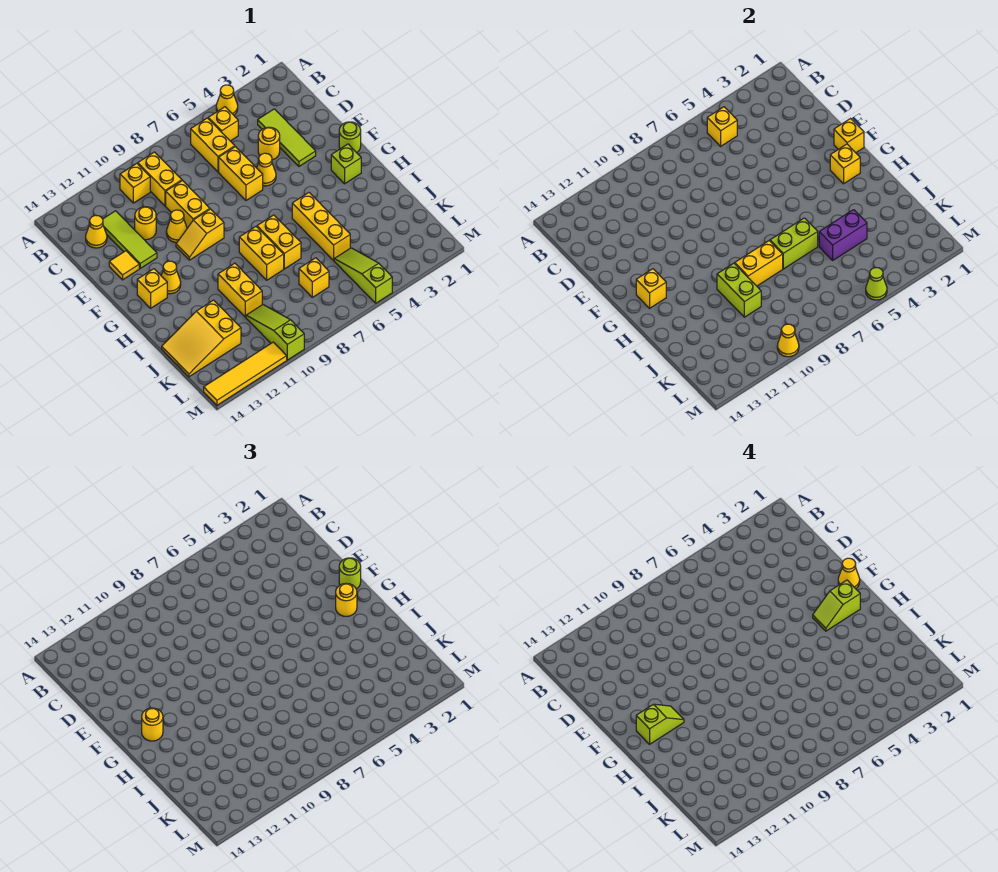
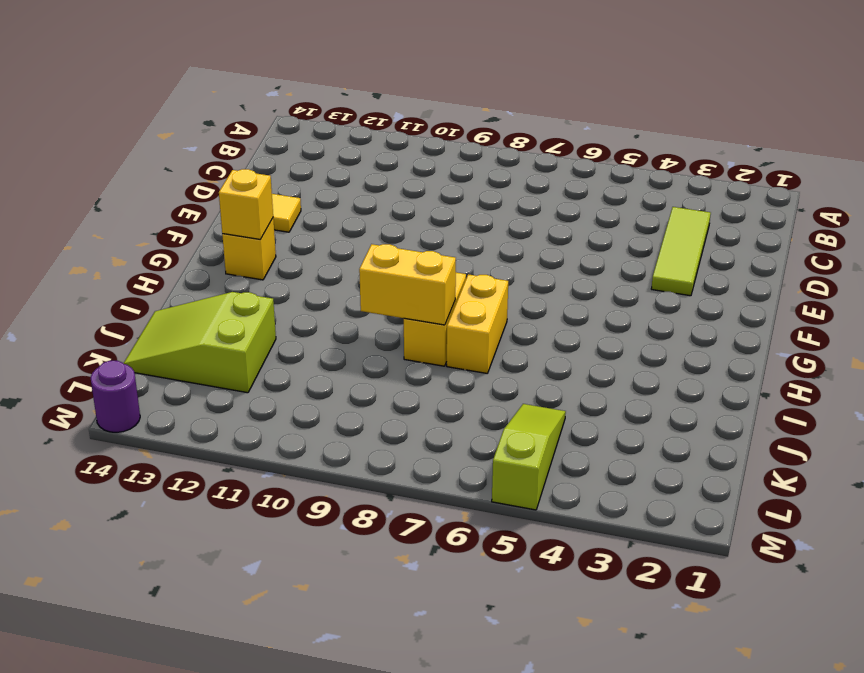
lime slope J12:K14 level 1 top 12 -> yellow slope J12:K14 level 1 top 12
purple round brick M14 level 1 -> yellow tile M11:M14 level 1
none -> yellow cone A4 level 1
none -> yellow brick B5 level 1
none -> yellow brick B6:C6 level 1
none -> yellow brick B9:C9 level 1

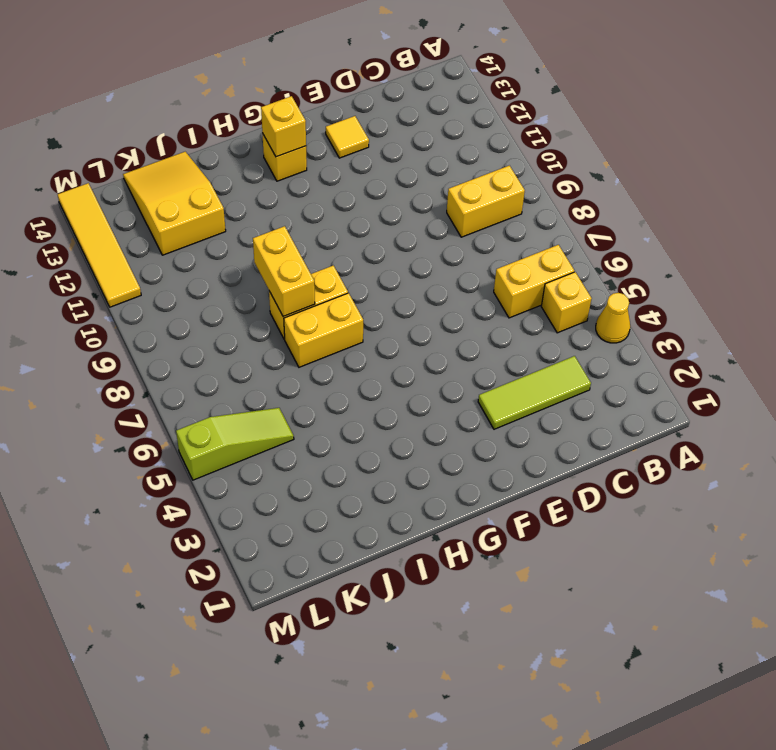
none -> yellow brick B10 level 1
none -> lime tile C12:E12 level 1
none -> yellow cone C13 level 1
none -> yellow round brick D4 level 1

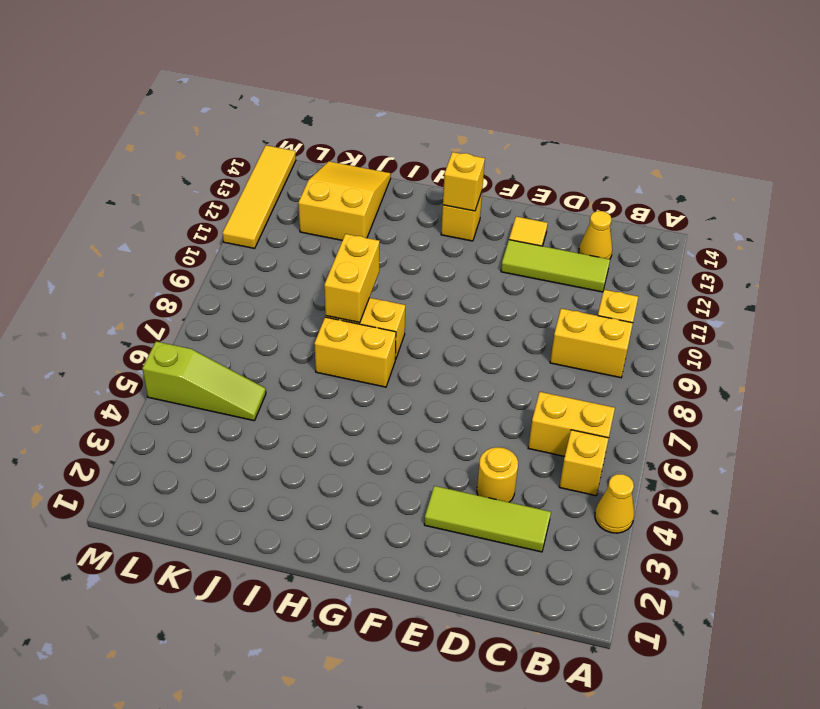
none -> yellow brick D6:E6 level 1
none -> yellow brick D9:E9 level 1
none -> yellow round brick D11 level 1
none -> yellow cone E5 level 1

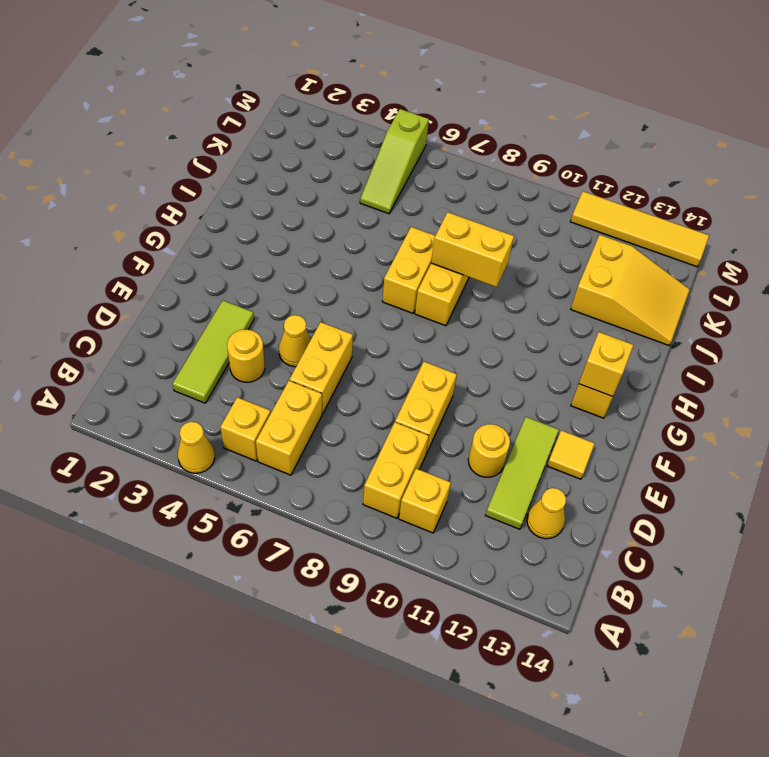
none -> yellow cone E10 level 1
none -> lime round brick F1 level 1
none -> yellow slope F9:F10 level 1 top 9
none -> lime brick G2 level 1

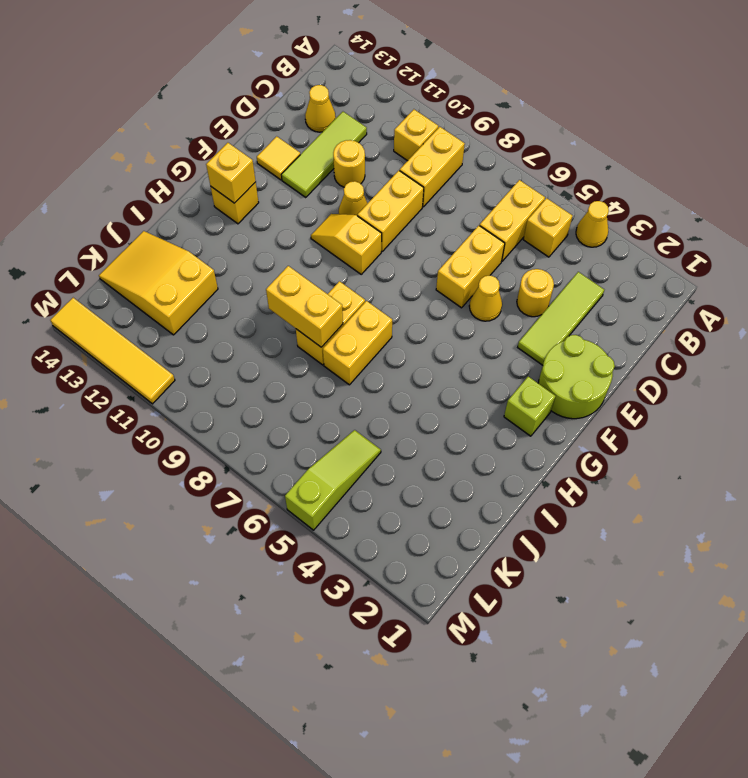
lime round brick E1:F2 level 1 -> lime round brick F1 level 1
none -> yellow cone G12 level 1
none -> yellow brick H5:J5 level 1
none -> yellow brick I10:J10 level 1
none -> yellow brick K7 level 1

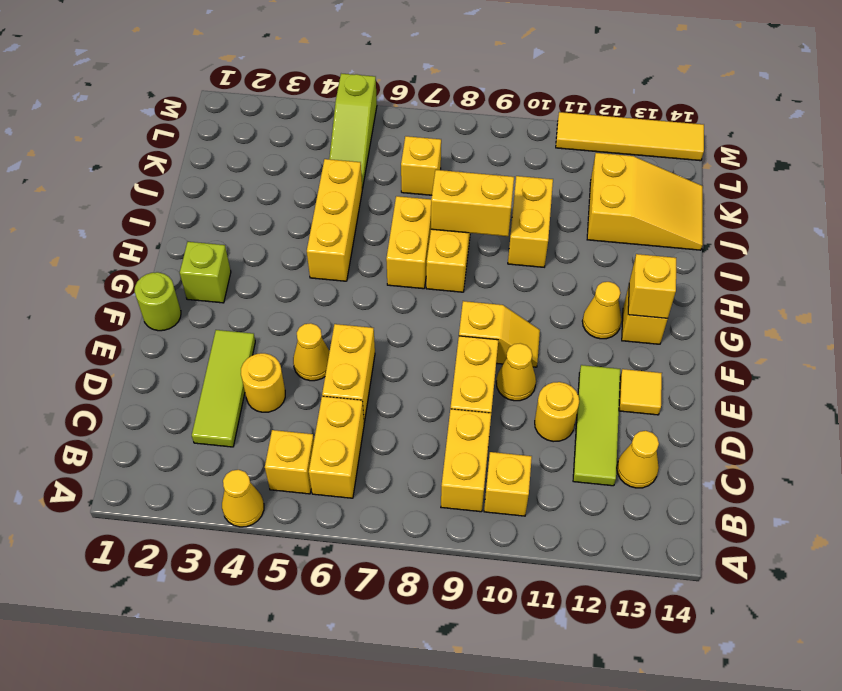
none -> lime slope K10:M10 level 1 top M
none -> yellow brick B5 level 2
none -> yellow brick F1 level 2
none -> yellow brick G2 level 2

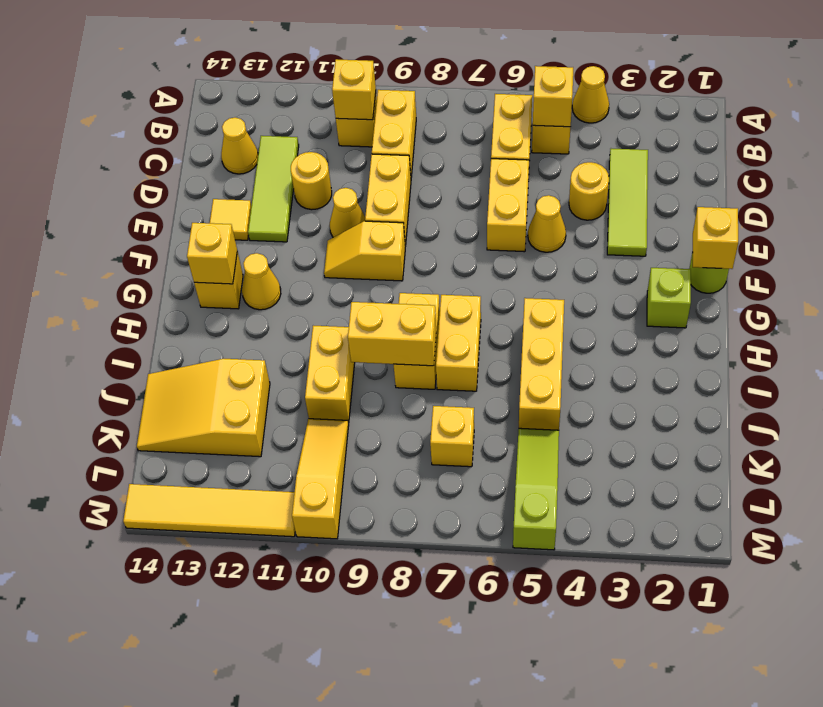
yellow brick B10 level 2 -> yellow brick G2 level 2
yellow slope K10:M10 level 1 top M -> lime slope K10:M10 level 1 top M
none -> lime brick I6:I7 level 2
none -> lime brick I10:J10 level 2
none -> purple brick J4:J5 level 2
none -> lime cone M5 level 2

